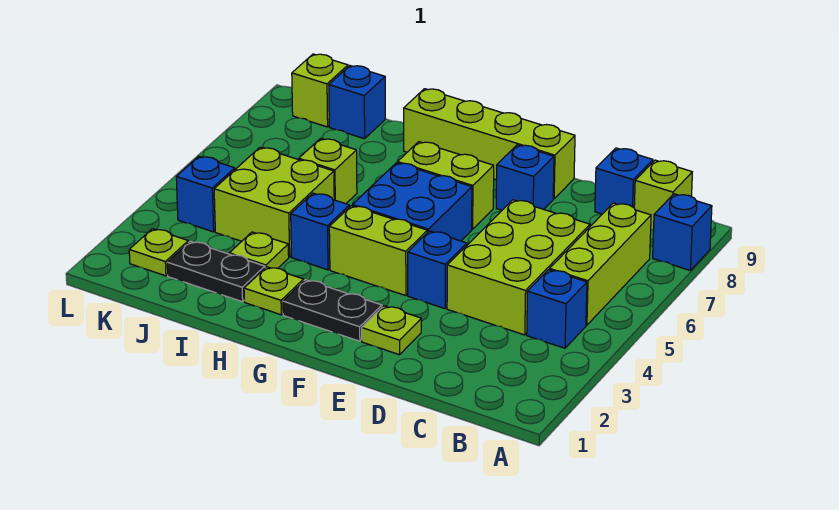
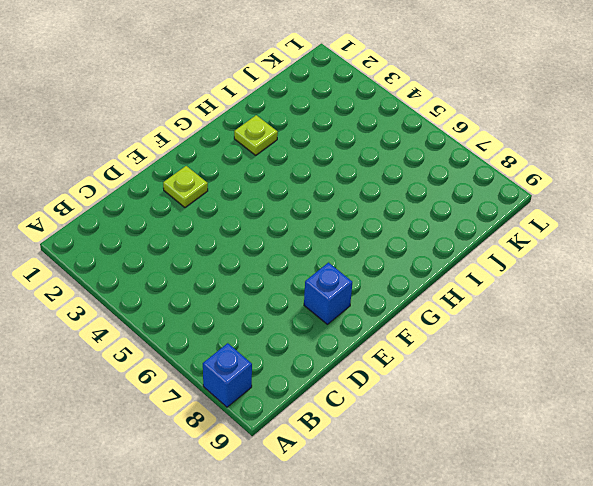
none -> blue brick B4 level 1
none -> lime brick B5:B7 level 1
none -> lime brick B9 level 1

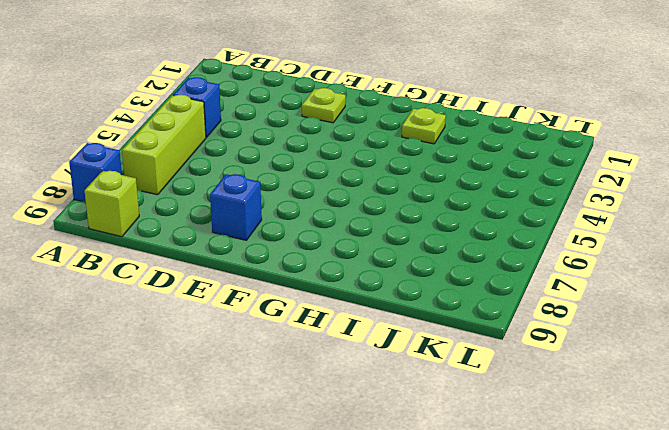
none -> lime brick C4:D6 level 1
none -> blue brick C9 level 1
none -> blue brick E4 level 1

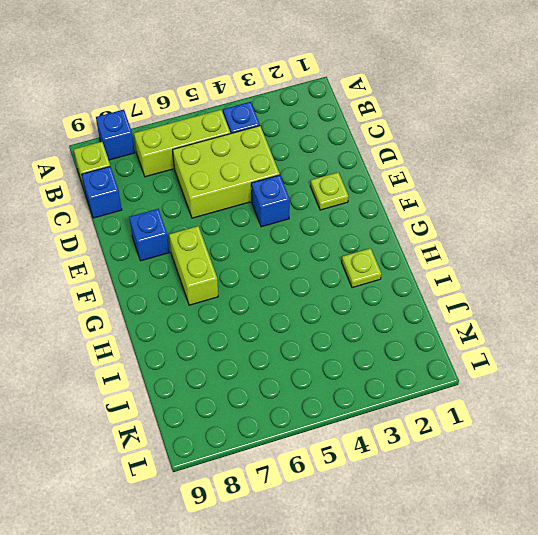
none -> lime brick E9:H9 level 1
none -> black plate F2:G2 level 1
none -> lime brick F4:G4 level 1

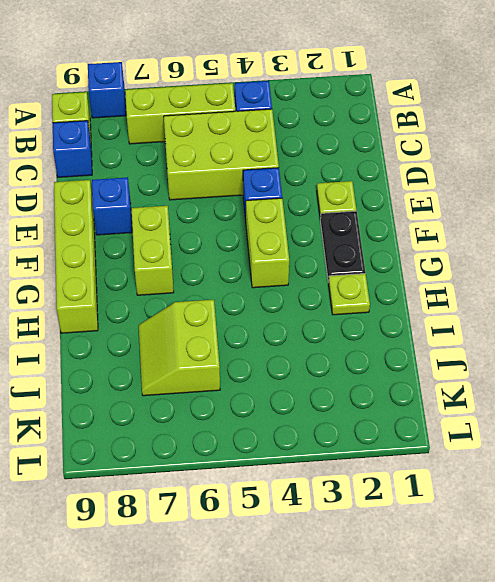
lime slope I6:J7 level 1 top 6 -> lime brick I6 level 1
none -> blue brick F5:G6 level 1
none -> blue brick H4 level 1
none -> black plate I2:J2 level 1

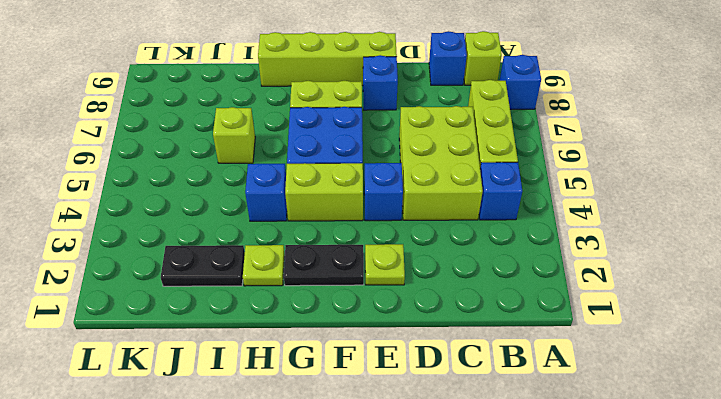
none -> lime plate I3 level 1
none -> lime brick I4:J5 level 1
none -> blue brick J9 level 1

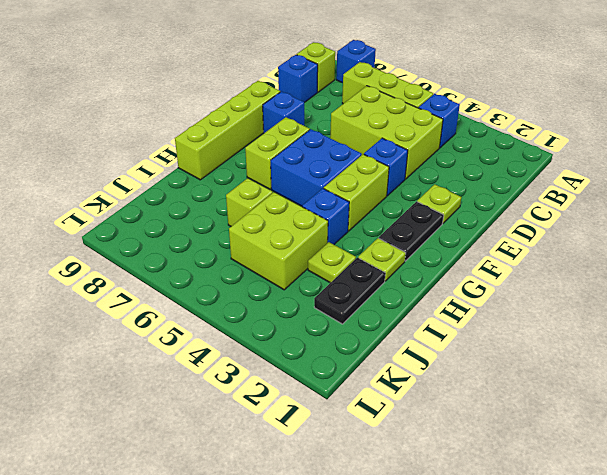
none -> blue brick J9 level 1
none -> lime plate K2 level 1
none -> blue brick K4 level 1

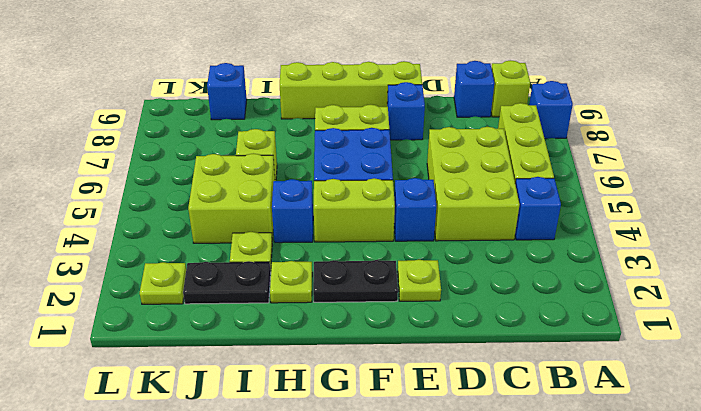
none -> blue brick K4 level 1
none -> lime brick K9 level 1

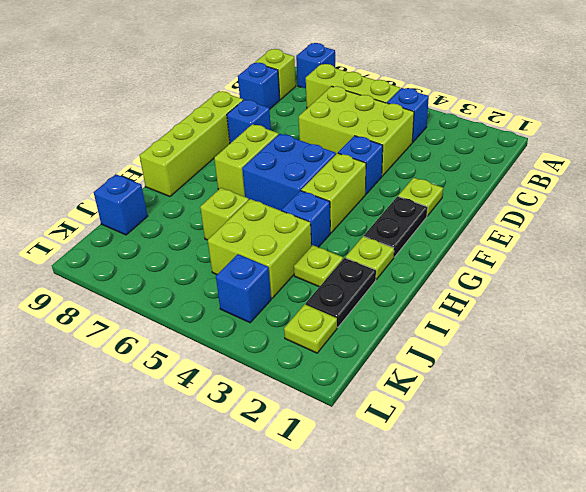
none -> lime brick K9 level 1

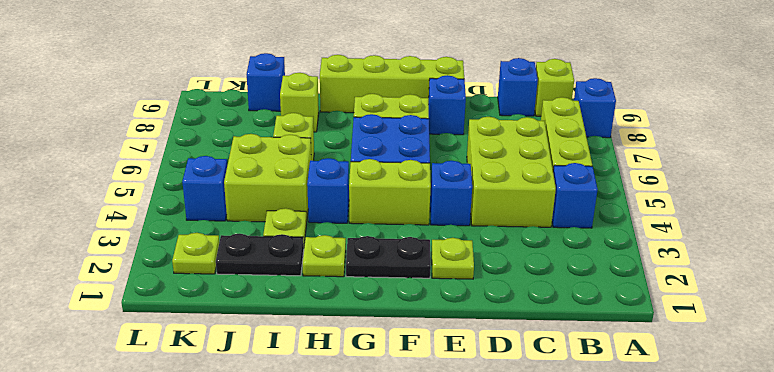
lime brick I8 level 1 -> lime brick K9 level 1

